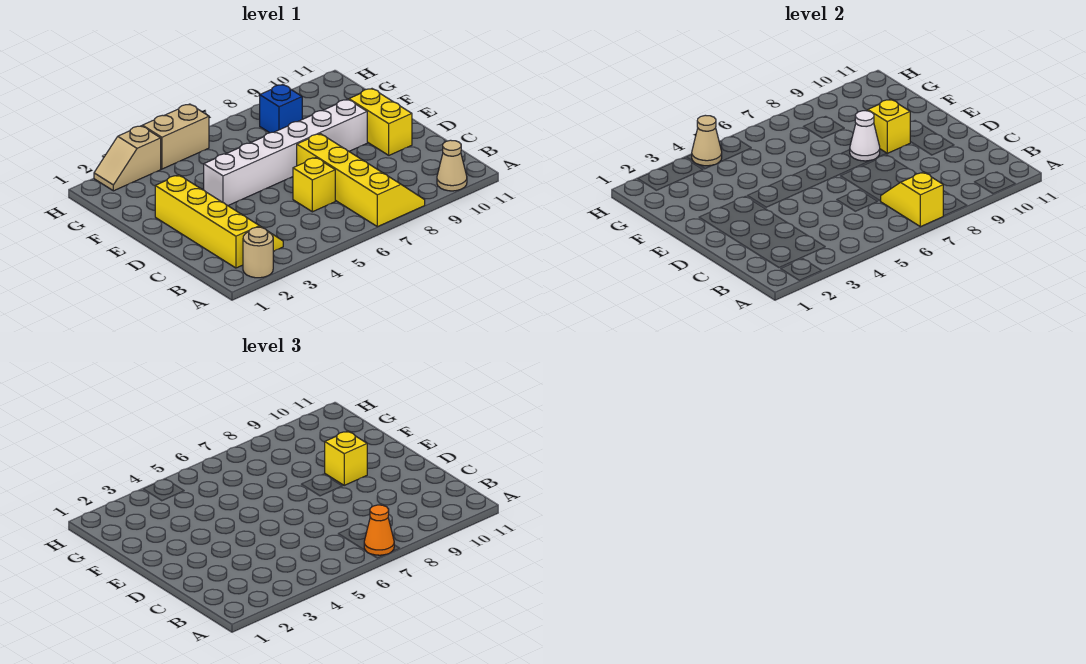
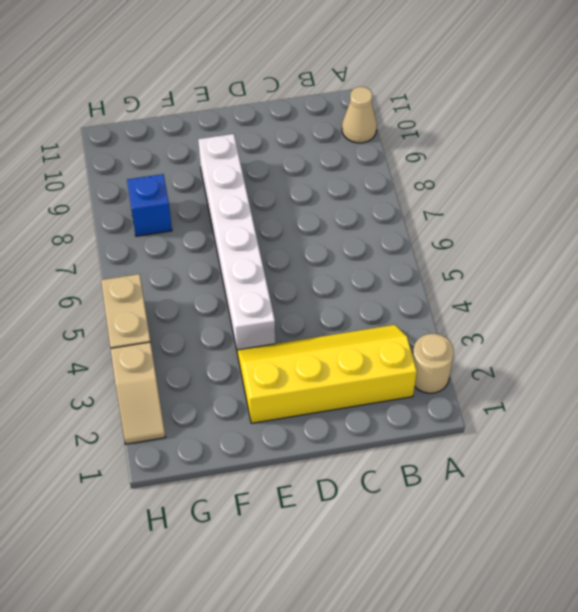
none -> yellow slope A7:D8 level 1 top 7
none -> yellow brick C6 level 1
none -> yellow brick D10:E10 level 1

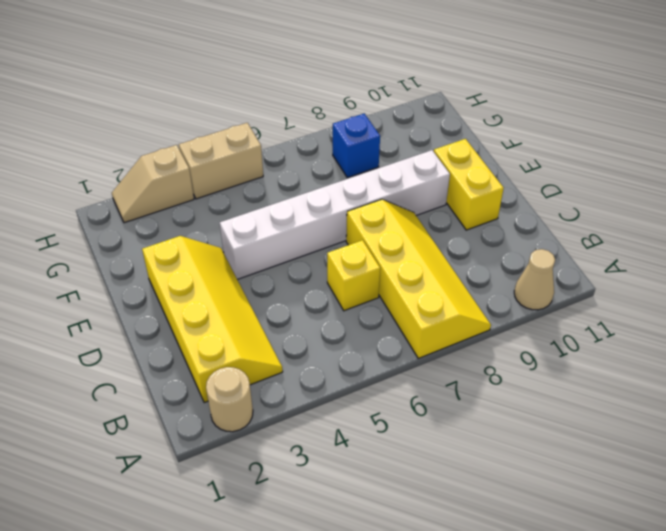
none -> yellow slope A7:B7 level 2 top A
none -> white cone E8 level 2
none -> yellow brick E9 level 2

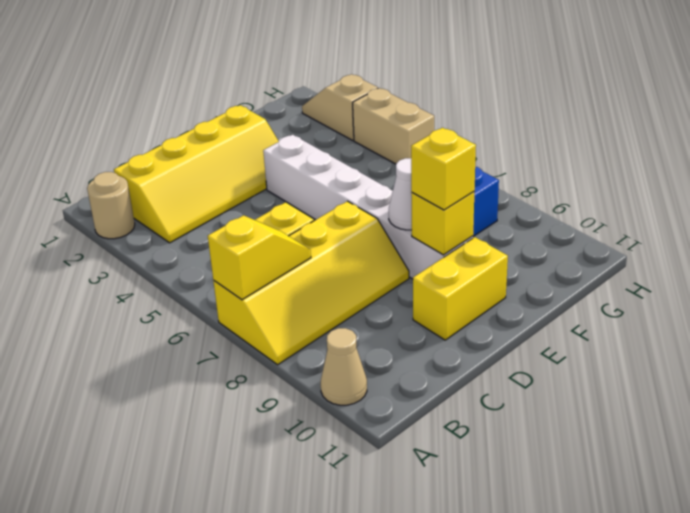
none -> tan cone H4 level 2
none -> orange cone A7 level 3

